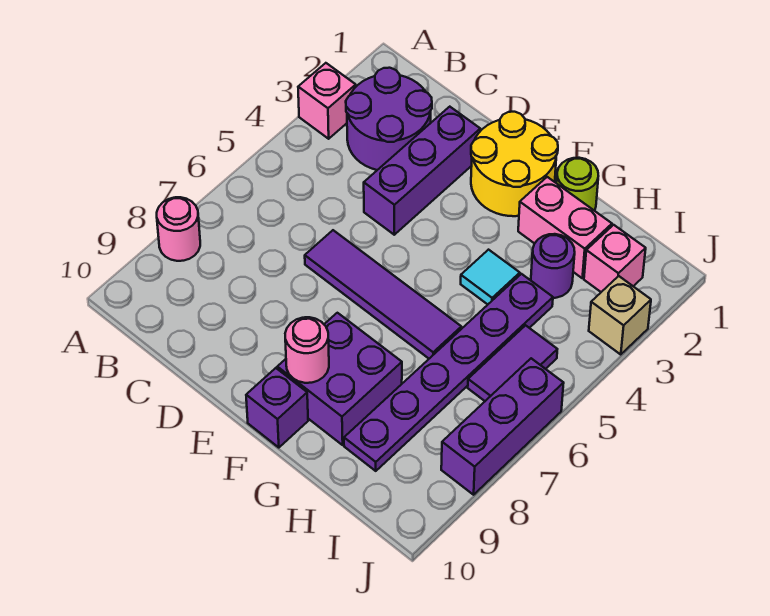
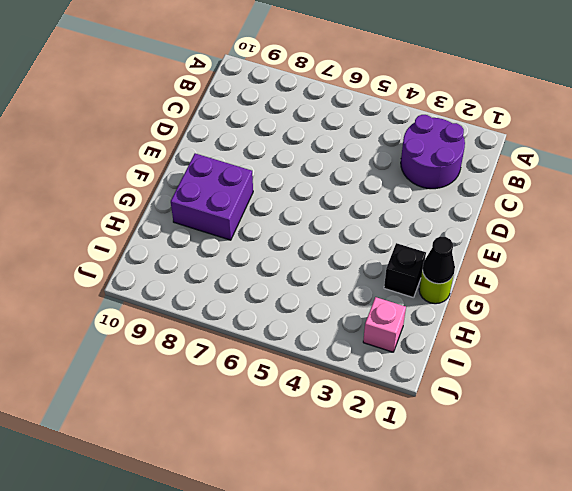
black cone G1 level 2 -> none
black brick G2 level 1 -> pink brick G2:H2 level 1
none -> pink brick A3 level 1
none -> pink round brick A8 level 1
none -> purple brick D2:D4 level 1

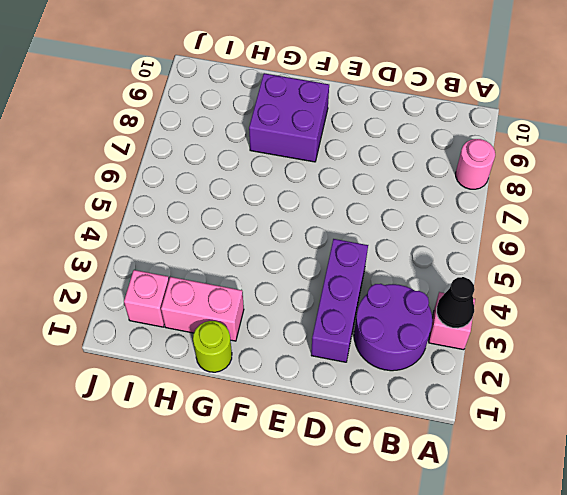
black cone A3 level 2 -> none
none -> purple tile D6:G6 level 1
none -> yellow round brick E1:F2 level 1
none -> purple brick F10 level 1

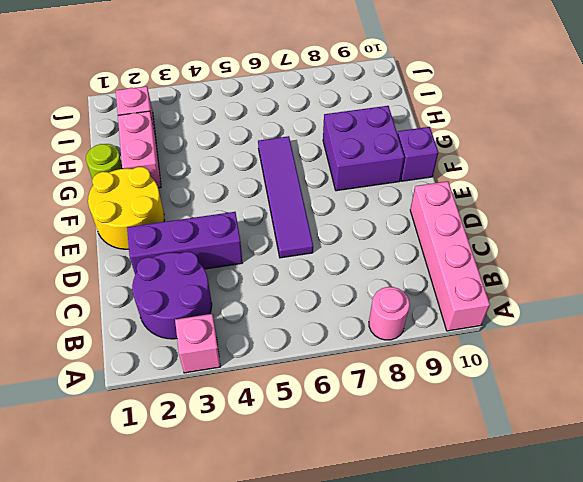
pink brick A10:D10 level 1 -> none
none -> cyan tile G4 level 1
none -> purple round brick H3 level 1
none -> purple plate H4:H9 level 1

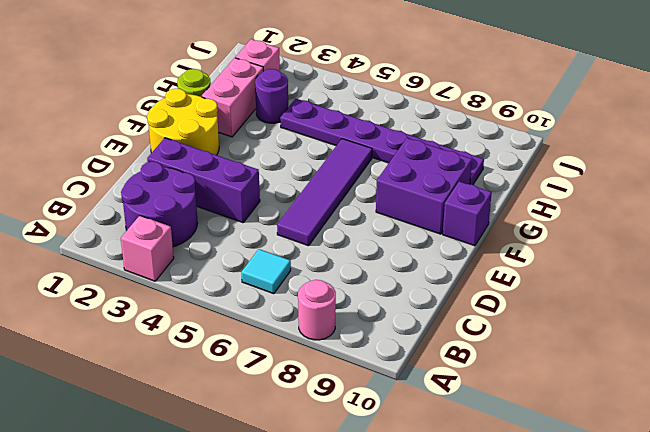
cyan tile B6 level 1 -> cyan tile G4 level 1
none -> purple tile I5:I6 level 1
none -> tan brick J3 level 1
none -> purple brick J6:J8 level 1

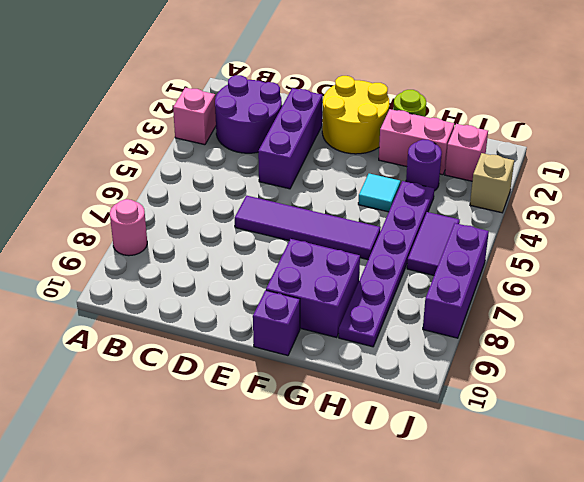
none -> pink round brick F9 level 2

